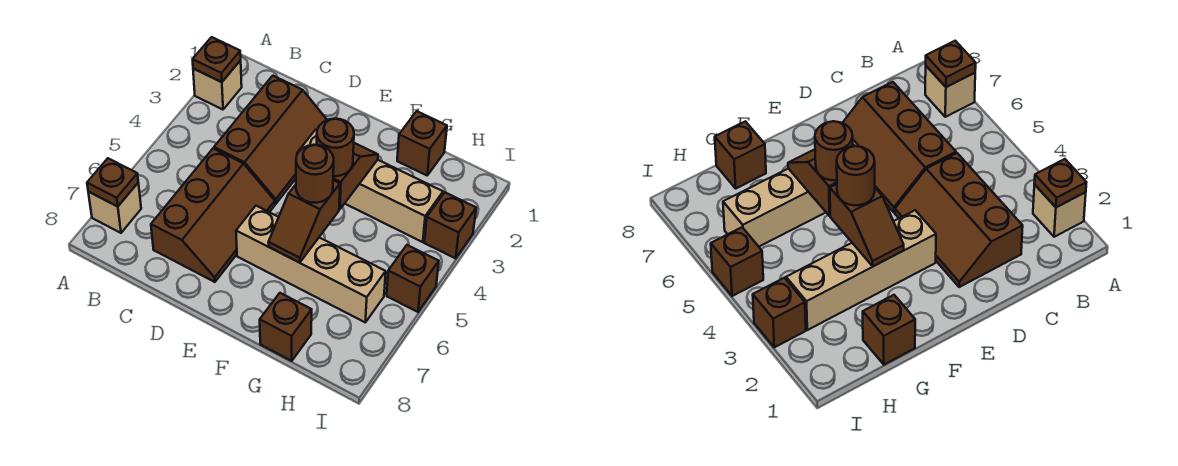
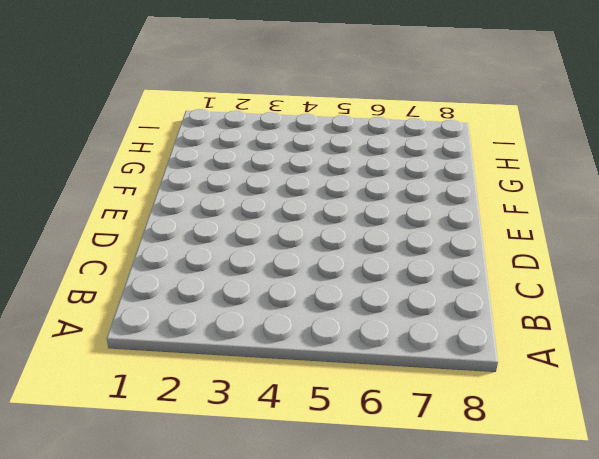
none -> tan brick A2 level 1
none -> tan brick A7 level 1
none -> brown slope C2:D4 level 1 top C

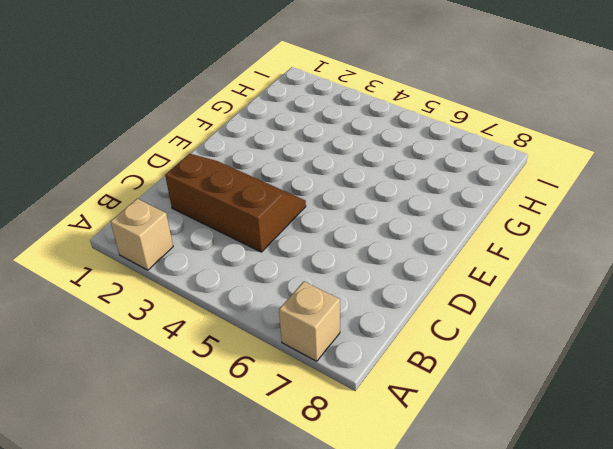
none -> brown slope C5:D7 level 1 top C
none -> tan brick E3:H3 level 1
none -> tan brick E6:H6 level 1

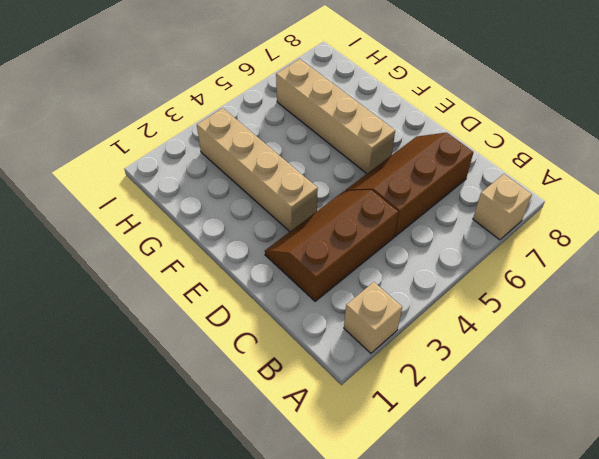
none -> brown brick G1 level 1
none -> brown brick G8 level 1
none -> brown brick I3 level 1

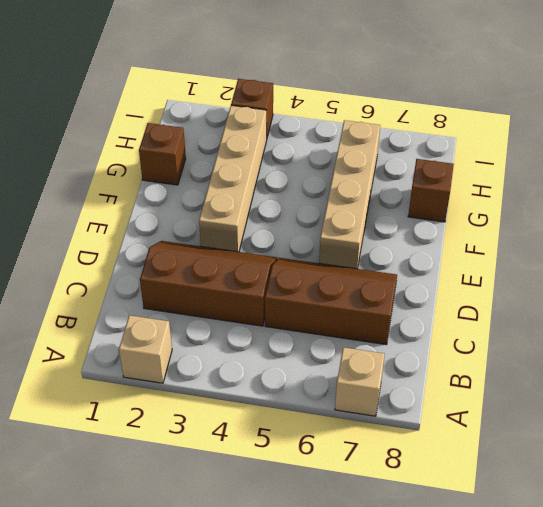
none -> brown brick I5 level 1
none -> brown plate A2 level 2
none -> brown plate A7 level 2

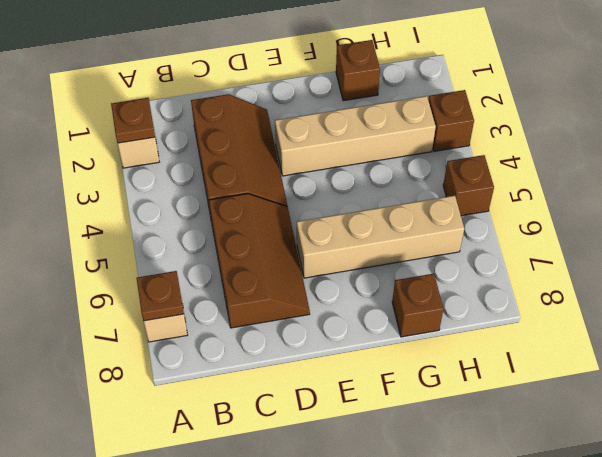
none -> brown slope F3:F4 level 2 top 4
none -> brown slope F5:F6 level 2 top 5
none -> brown round brick F4 level 3

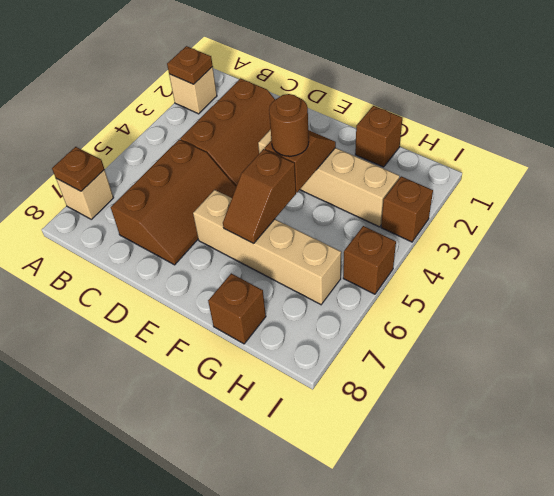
none -> brown round brick F5 level 3

